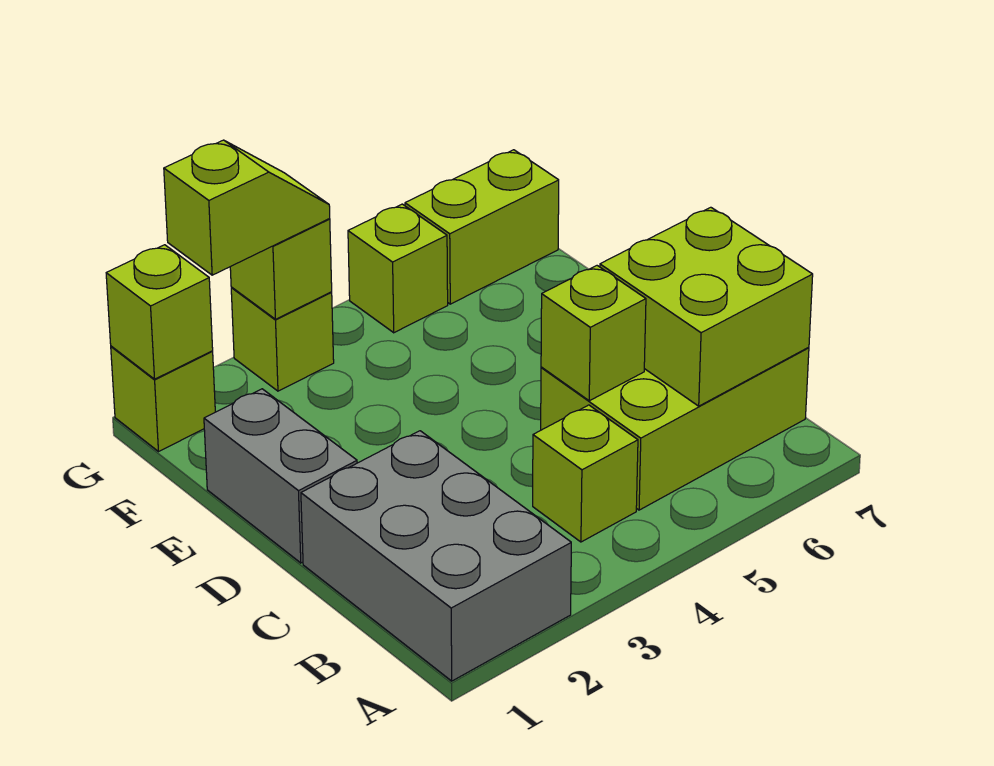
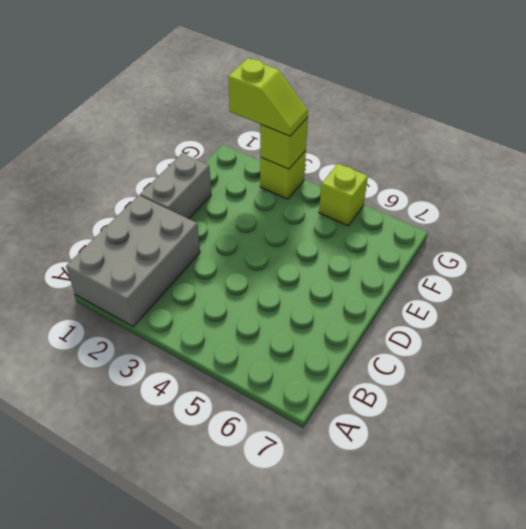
none -> lime brick B4 level 1
none -> lime brick B5:C7 level 1
none -> lime brick G1 level 1

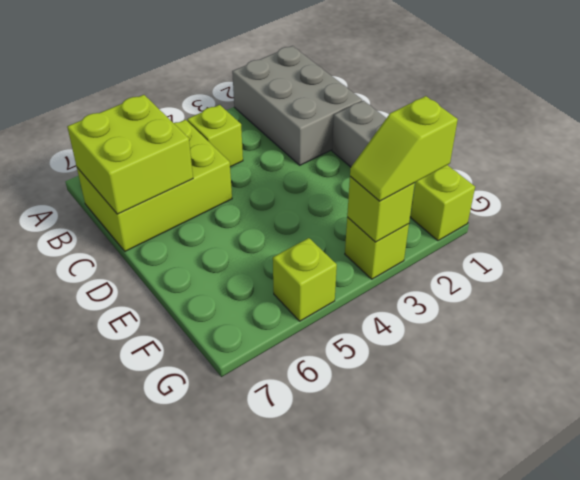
none -> lime brick G6:G7 level 1
none -> lime brick C5 level 2
none -> lime brick G1 level 2

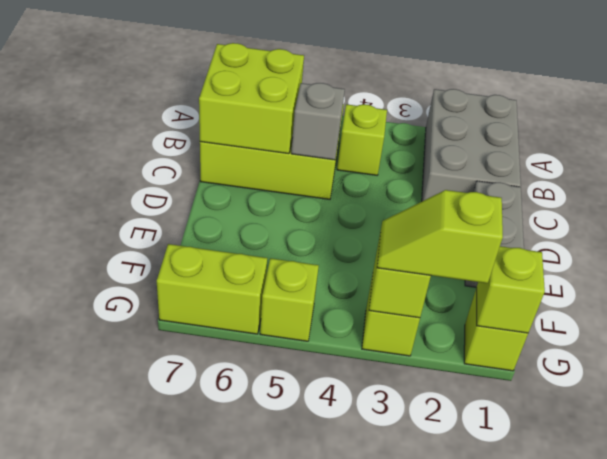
grey brick C5 level 2 -> lime brick C5 level 2

